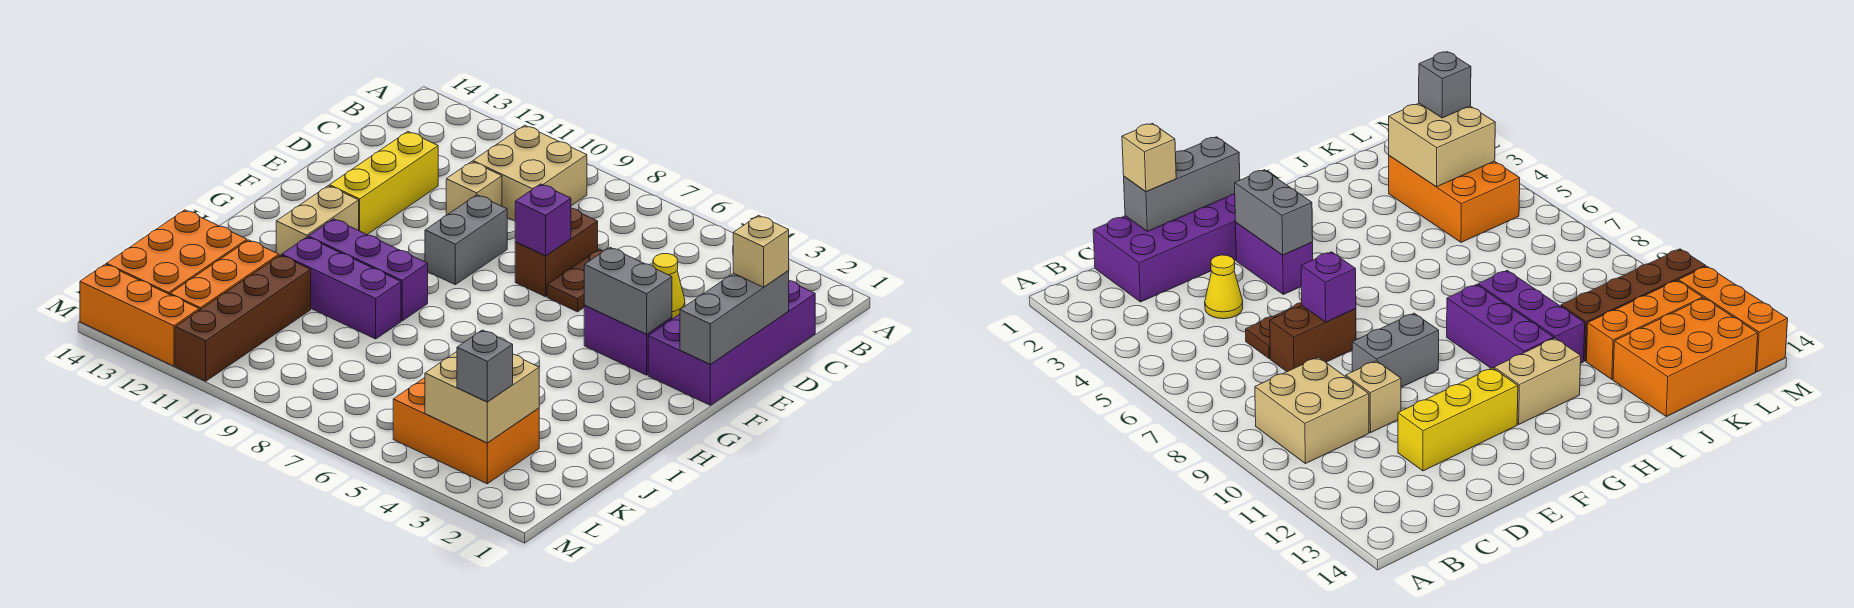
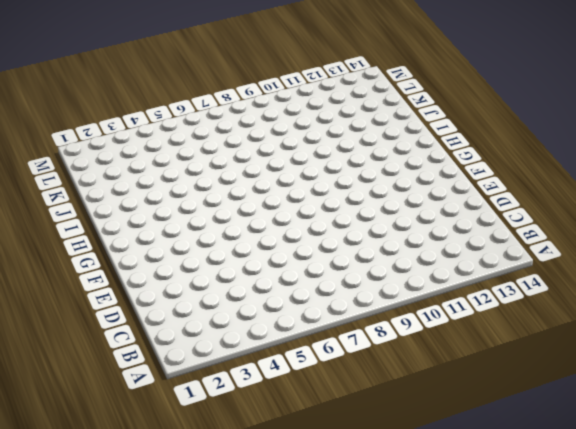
none -> tan brick B9:C10 level 1
none -> purple brick C1:F2 level 1
none -> yellow cone D4 level 1

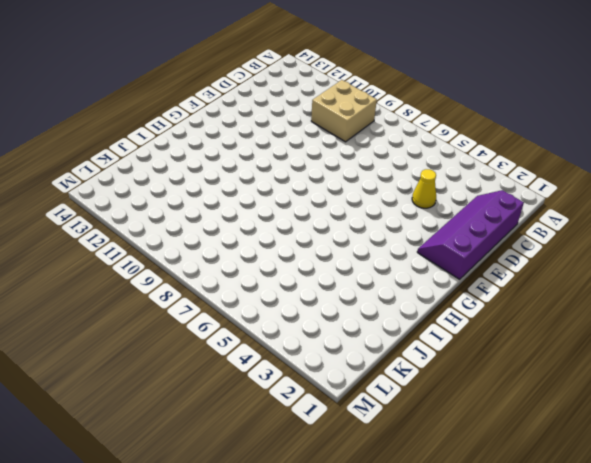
purple slope C1:F2 level 1 top 1 -> purple brick C1:F2 level 1
none -> brown plate D6:E6 level 1
none -> brown brick D7:E7 level 1
none -> tan brick D10 level 1

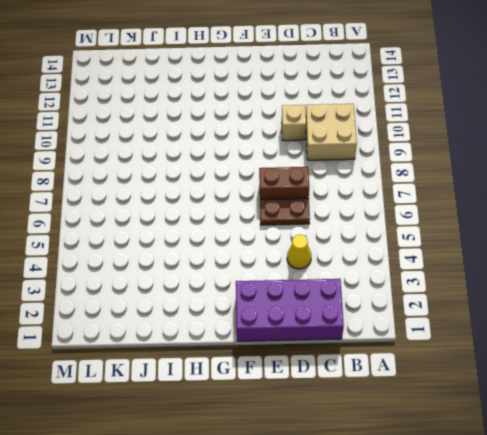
none -> yellow brick D12:F12 level 1
none -> grey brick E9:F9 level 1
none -> purple brick F3:F4 level 1

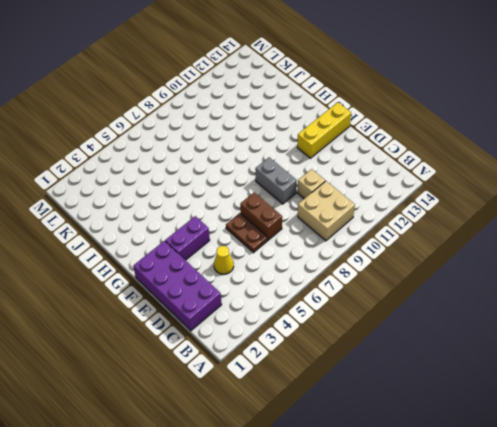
yellow brick F12:F14 level 1 -> yellow brick D12:F12 level 1
none -> tan brick G12:H12 level 1
none -> purple brick H9:H11 level 1
none -> purple brick I9:I11 level 1

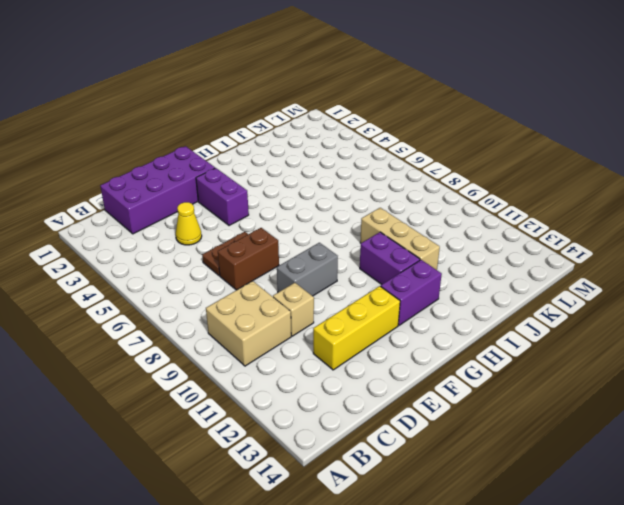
purple brick G12:H12 level 1 -> tan brick G12:H12 level 1
purple brick H10:H11 level 1 -> purple brick H9:H11 level 1
tan brick I9:I11 level 1 -> purple brick I9:I11 level 1
none -> brown brick J11:M11 level 1
none -> orange brick J12:L12 level 1
none -> orange brick J13:L14 level 1

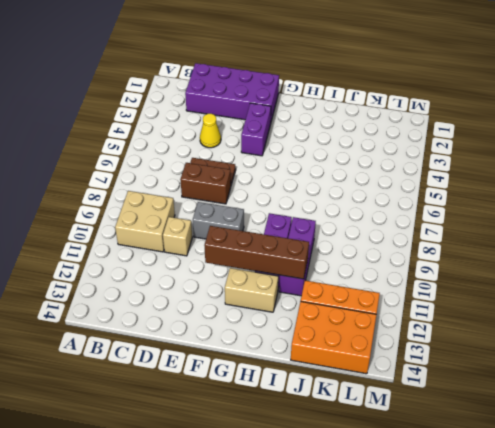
brown brick F11:I11 level 2 -> brown brick J11:M11 level 1
none -> yellow brick D12:F12 level 1
none -> orange brick K3:L5 level 1
none -> orange brick M12:M14 level 1

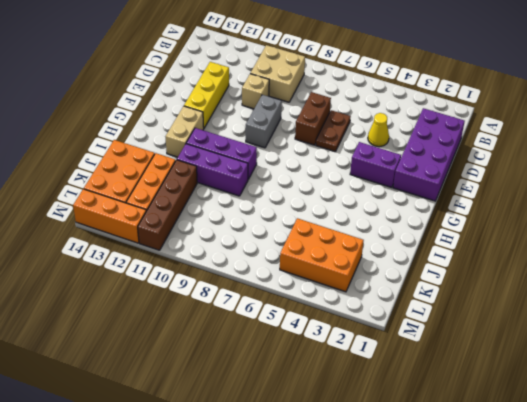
none -> grey brick D1:F1 level 2
none -> purple brick E7 level 2
none -> grey brick F3:F4 level 2

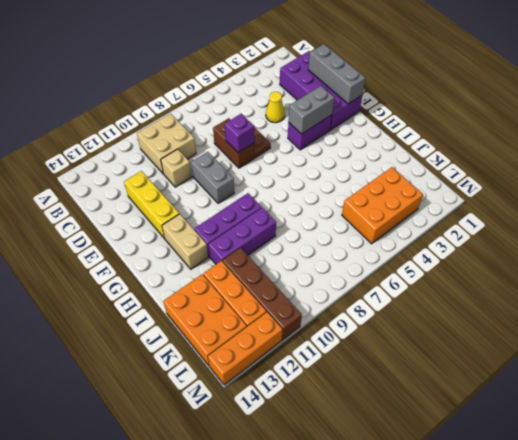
none -> tan brick K3:L4 level 2
none -> tan brick D1 level 3
none -> grey brick L3 level 3

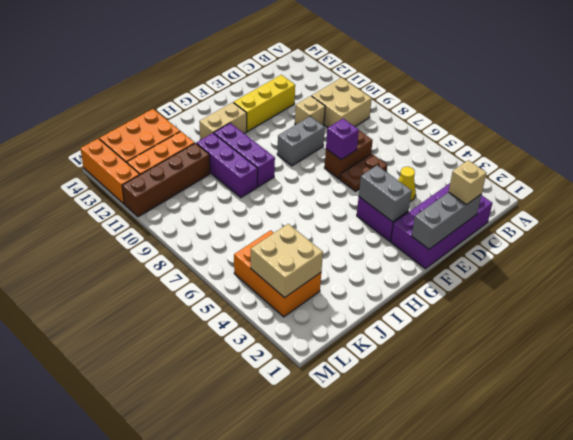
none -> grey brick L3 level 3

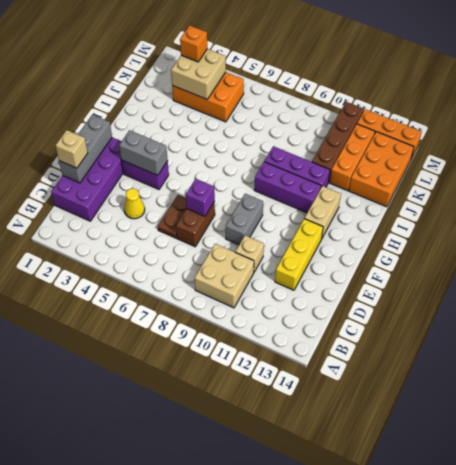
orange brick L3 level 3 -> grey brick L3 level 3

